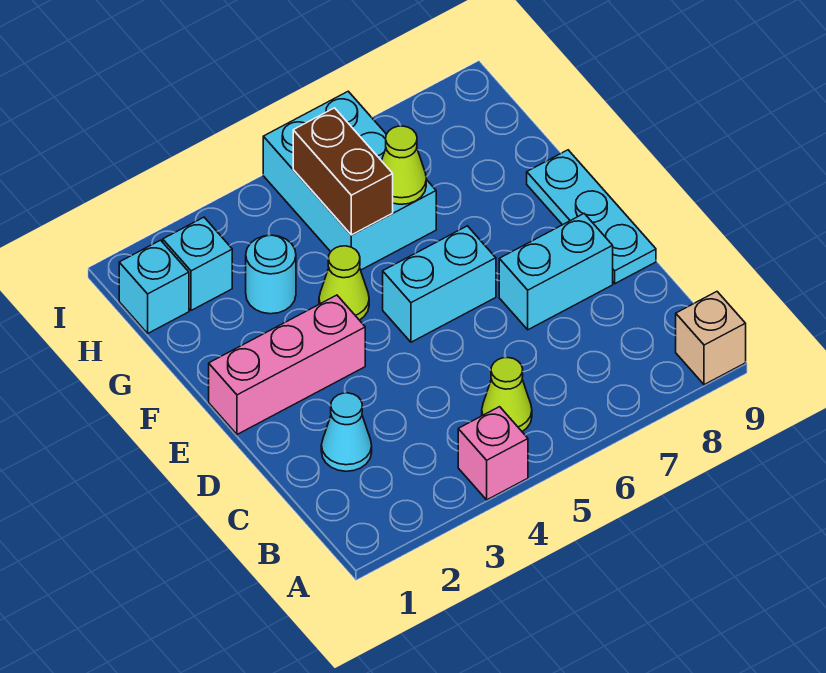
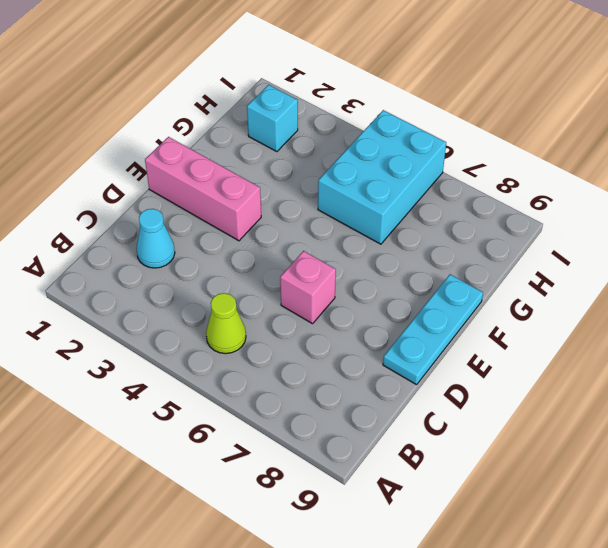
pink brick D6 level 1 -> pink brick A4 level 1
none -> tan brick A9 level 1
none -> cyan brick D7:D8 level 1
none -> cyan brick E5:E6 level 1

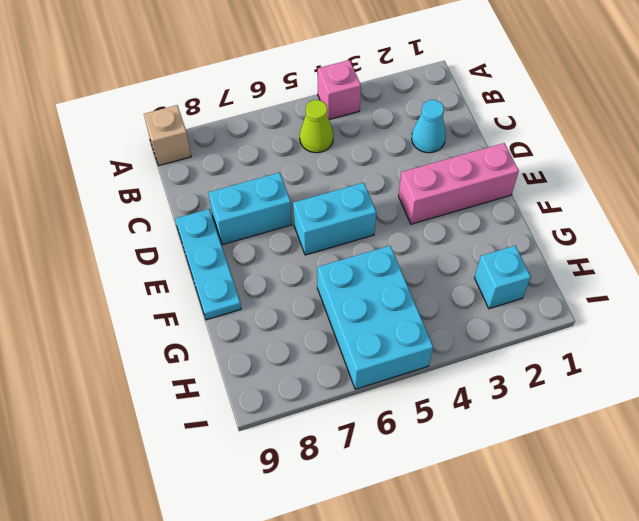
none -> lime cone F4 level 1
none -> cyan round brick G3 level 1
none -> cyan brick H1 level 1

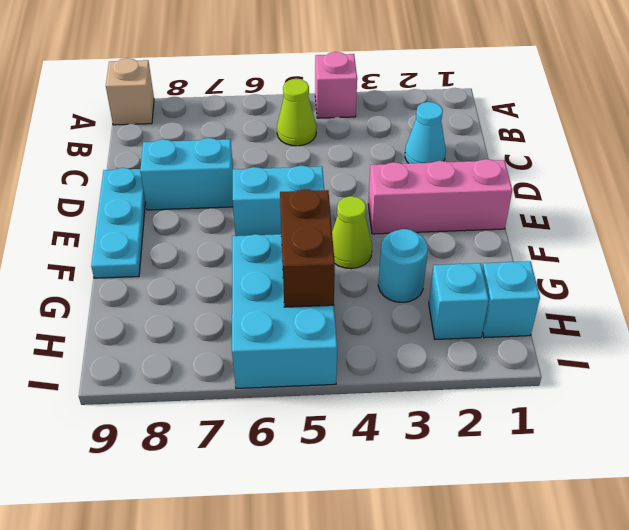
none -> lime cone G6 level 2

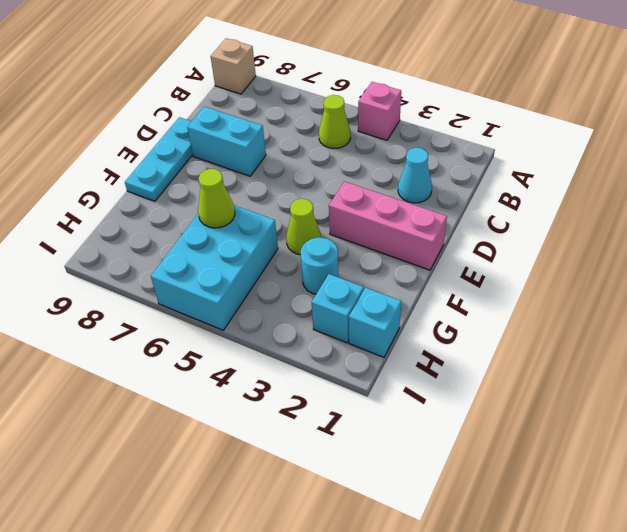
none -> cyan brick E5:E6 level 1
none -> brown brick G5:H5 level 2

